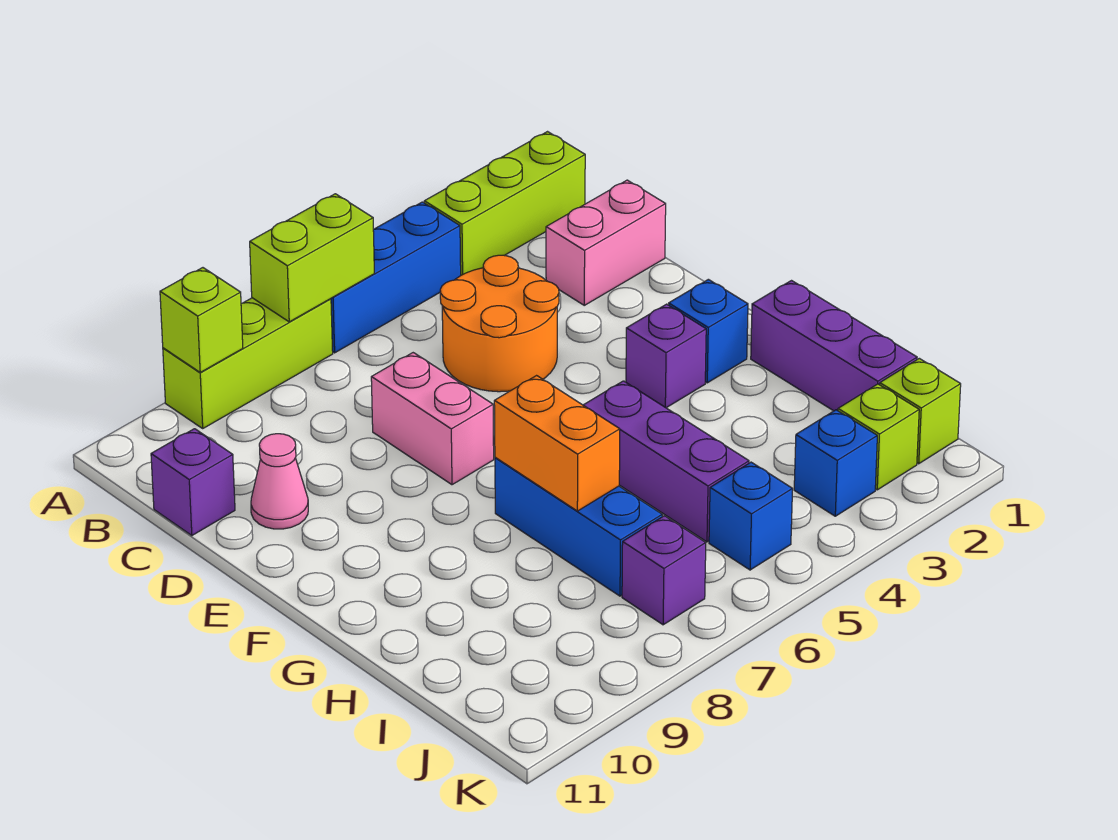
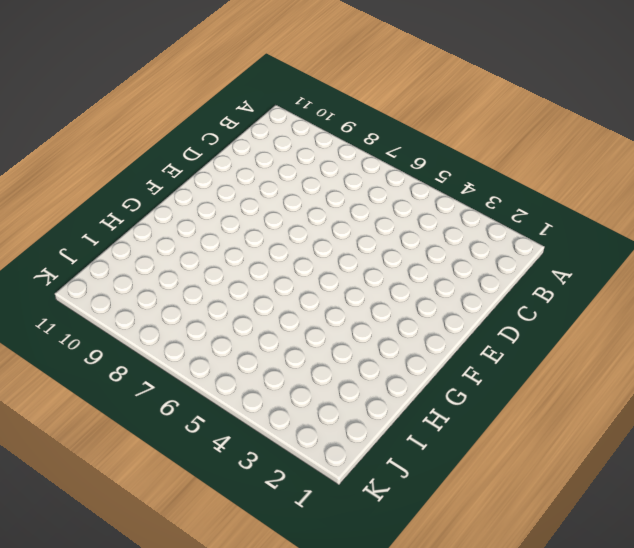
none -> lime brick A1:A3 level 1
none -> blue brick A4:A6 level 1
none -> lime brick A7:A9 level 1

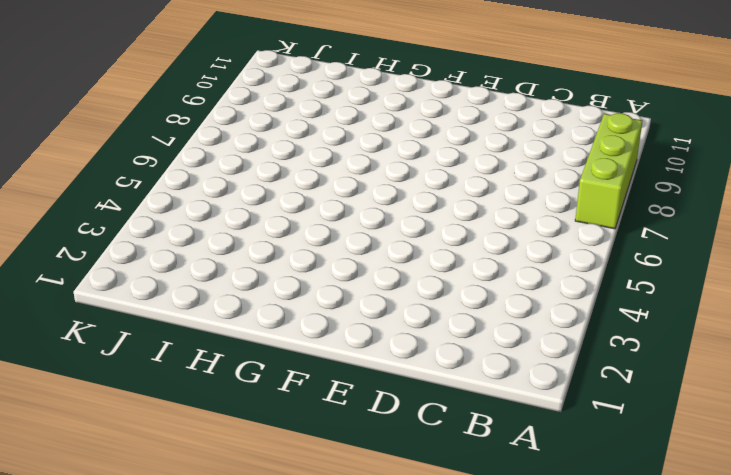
none -> lime brick A1:A3 level 1
none -> blue brick A4:A6 level 1
none -> pink brick C1:C2 level 1

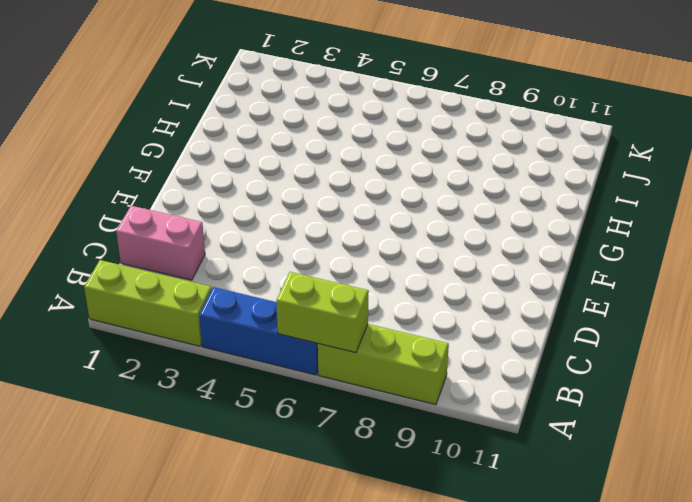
none -> orange round brick C4:D5 level 1
none -> purple brick C11 level 1
none -> pink brick D7:E7 level 1

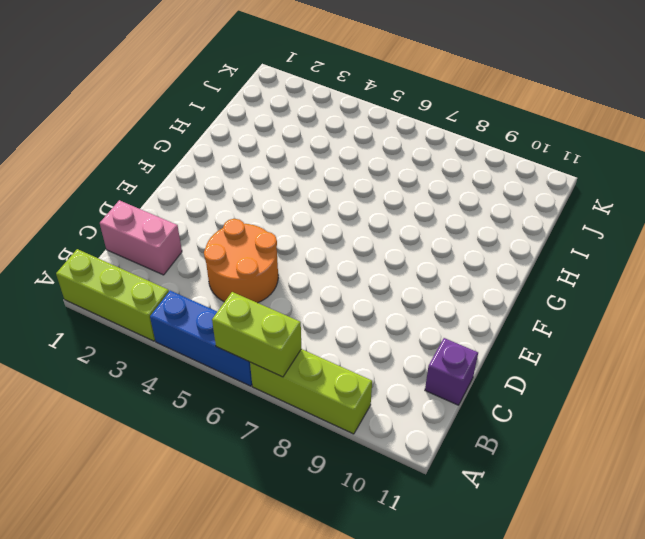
none -> pink brick D7:E7 level 1
none -> pink cone D10 level 1
none -> blue brick F2 level 1

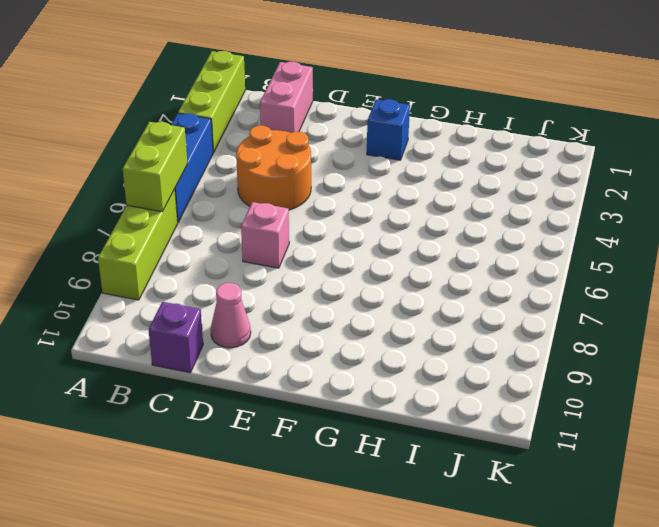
pink brick D7 level 1 -> pink brick D7:E7 level 1
none -> purple brick F3 level 1
none -> purple brick G1:I1 level 1
none -> purple brick G5:I5 level 1

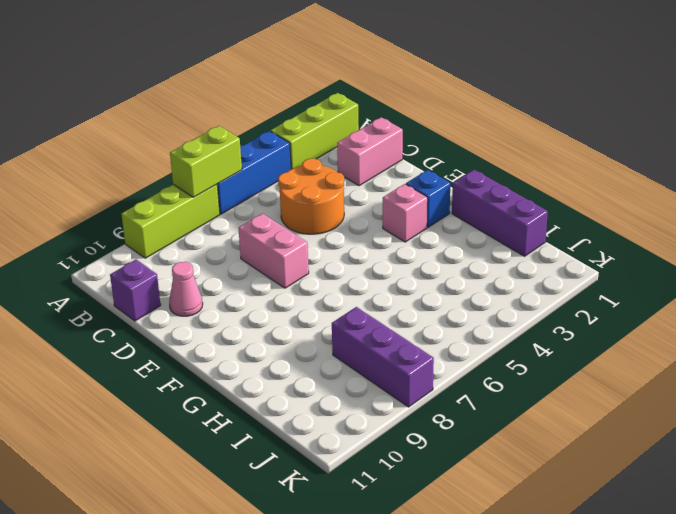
pink brick F3 level 1 -> purple brick F3 level 1
purple brick I8:K8 level 1 -> purple brick G5:I5 level 1
none -> blue brick G7:I7 level 1
none -> lime brick J1 level 1
none -> lime brick J2 level 1

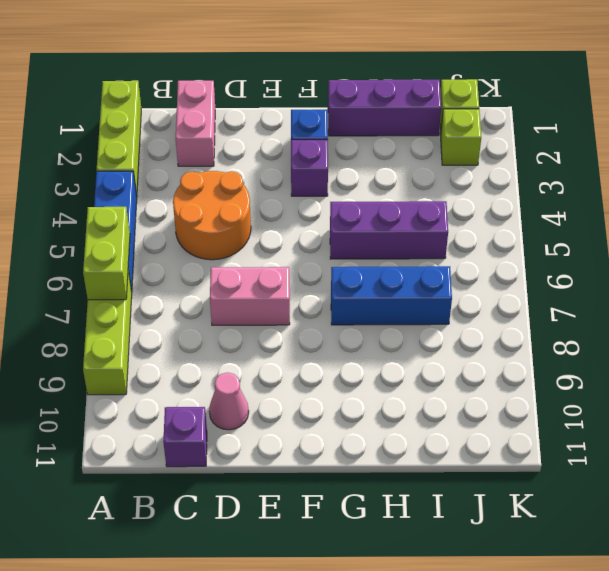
none -> blue brick J3 level 1
none -> blue brick J5 level 1
none -> purple brick J7 level 1

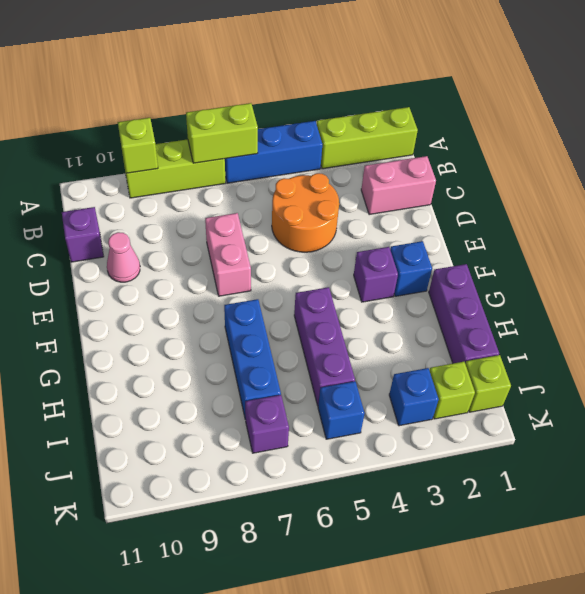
none -> orange brick G7:H7 level 2

